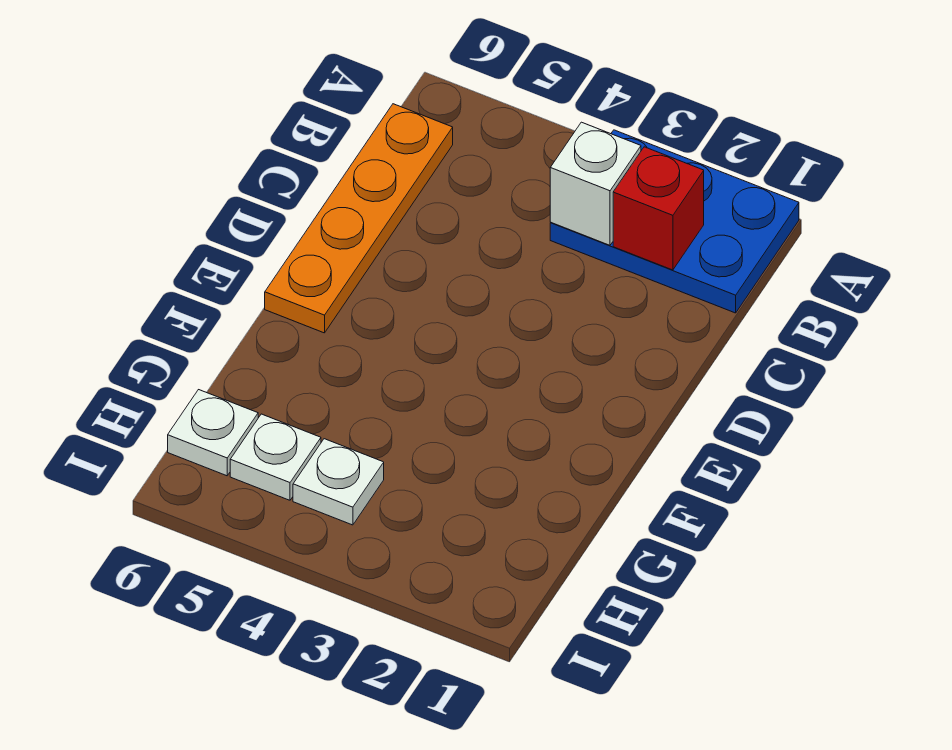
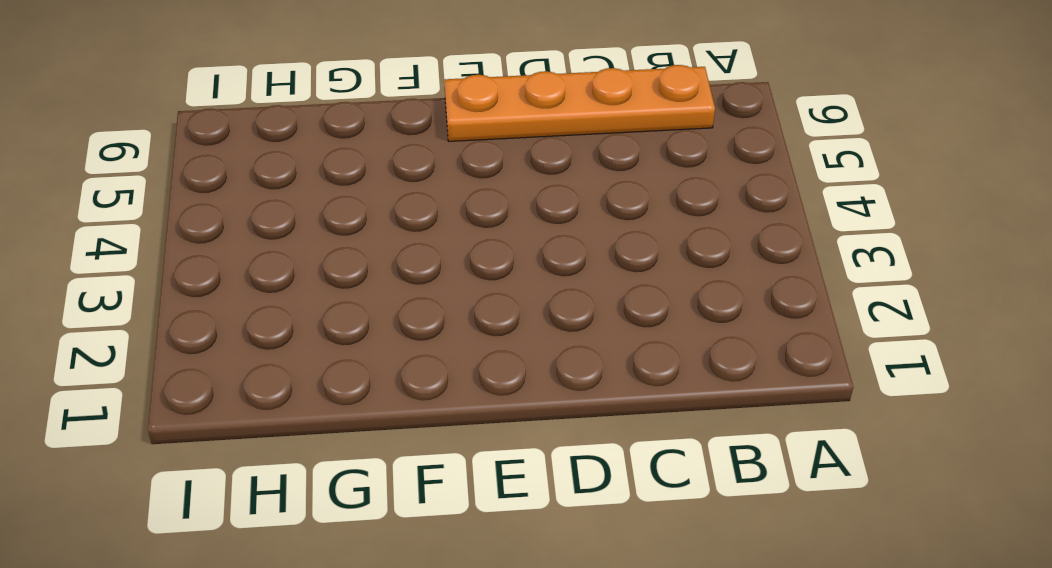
none -> blue plate A1:B3 level 1
none -> white plate H4 level 1

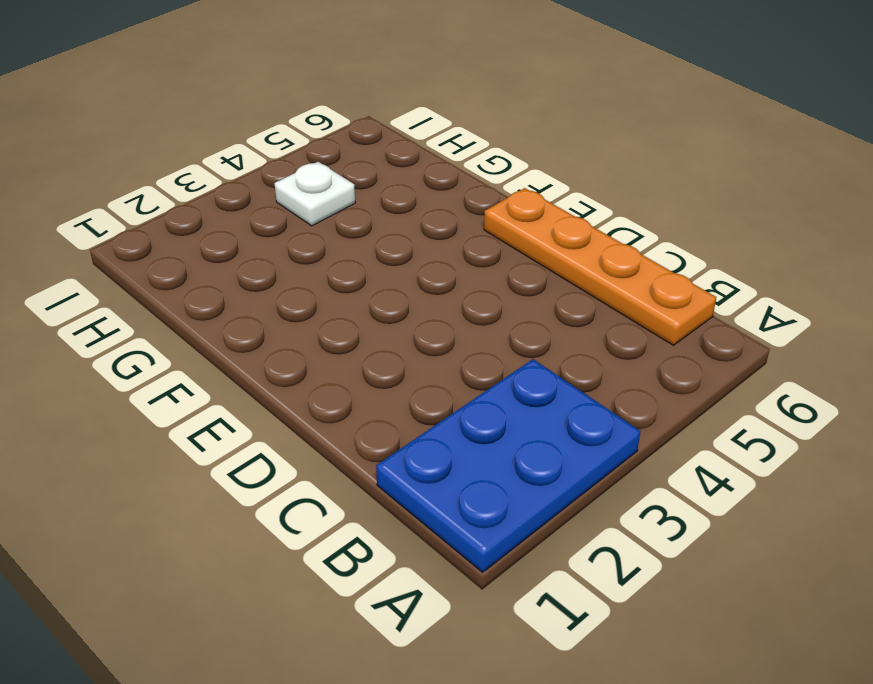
none -> white plate H5 level 1
none -> white plate H6 level 1

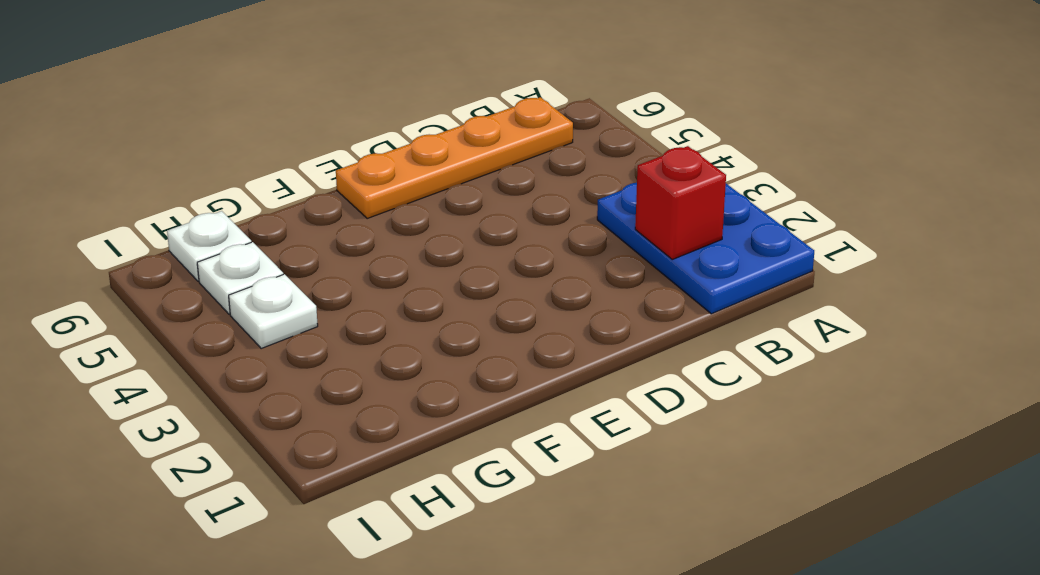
none -> white brick B3 level 2

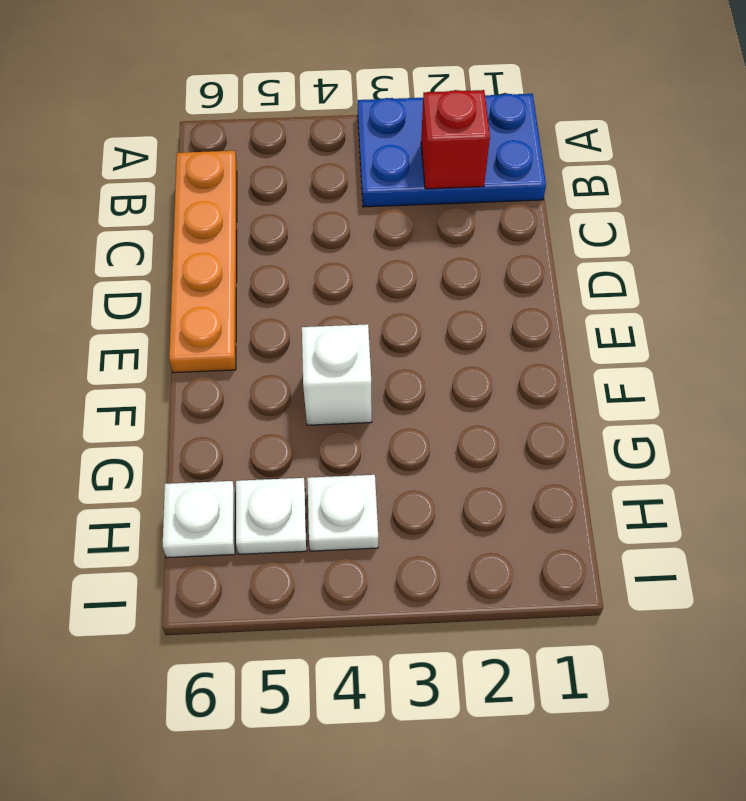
white brick F4 level 1 -> white brick B3 level 2

